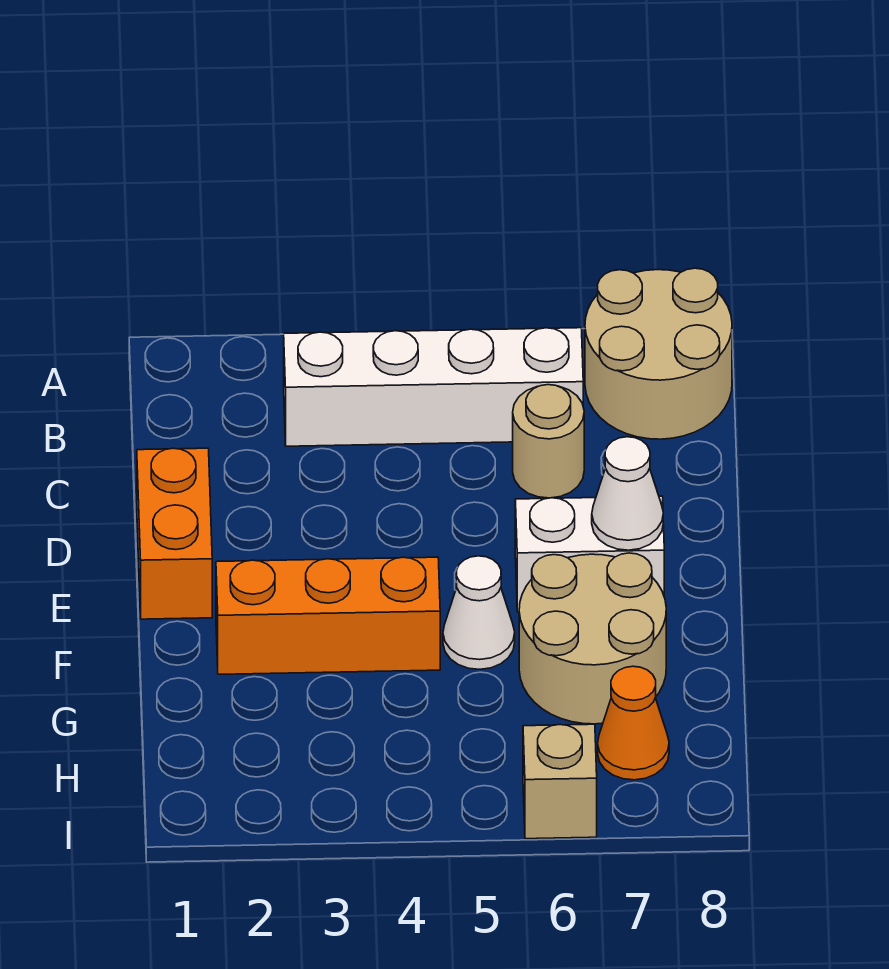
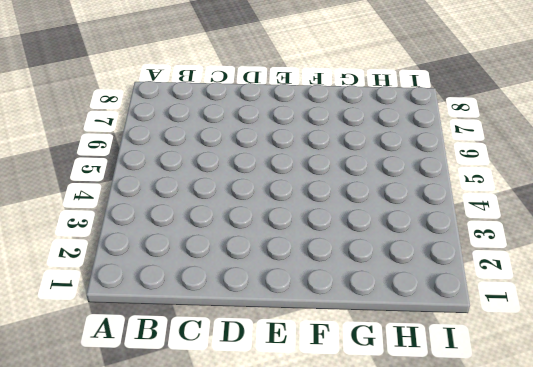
none -> tan round brick A7:B8 level 1
none -> white brick B3:B6 level 1

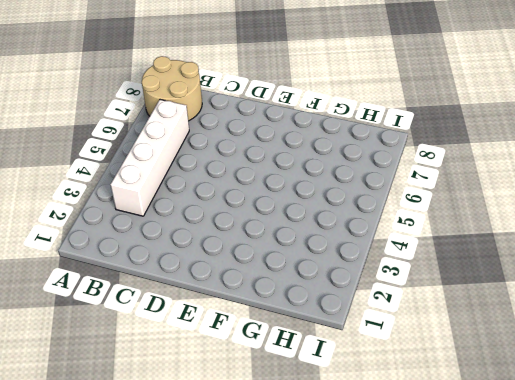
none -> tan round brick C6 level 1
none -> orange brick D1:E1 level 1

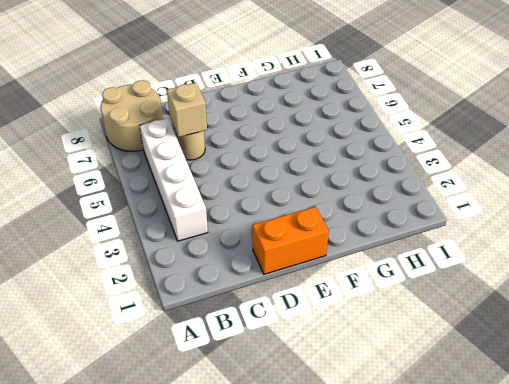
tan brick C6 level 2 -> tan brick I6 level 1
none -> white brick E6:E7 level 1
none -> orange brick F2:F4 level 1

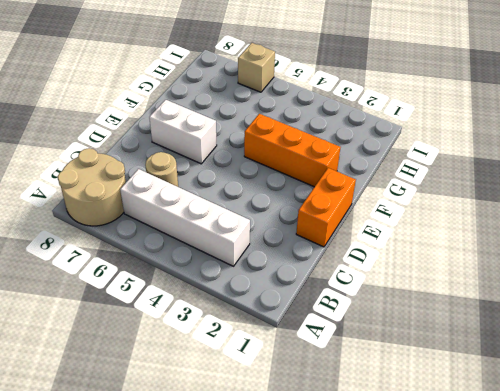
none -> white cone F5 level 1
none -> tan round brick F6:G7 level 1

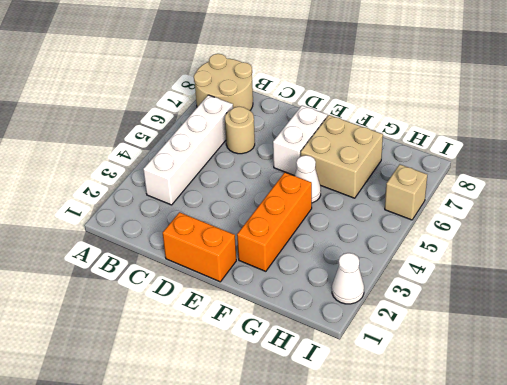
tan brick F6:G7 level 1 -> tan round brick F6:G7 level 1
white cone I2 level 1 -> white cone E7 level 2
none -> orange cone H7 level 1

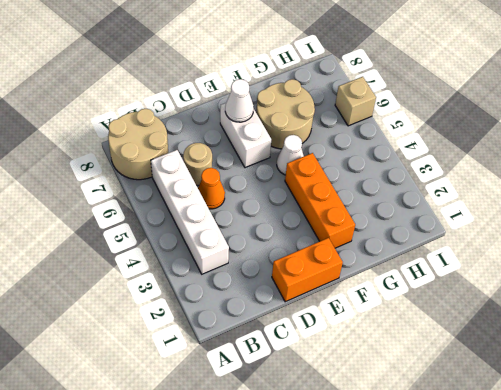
orange cone C5 level 1 -> orange cone H7 level 1

